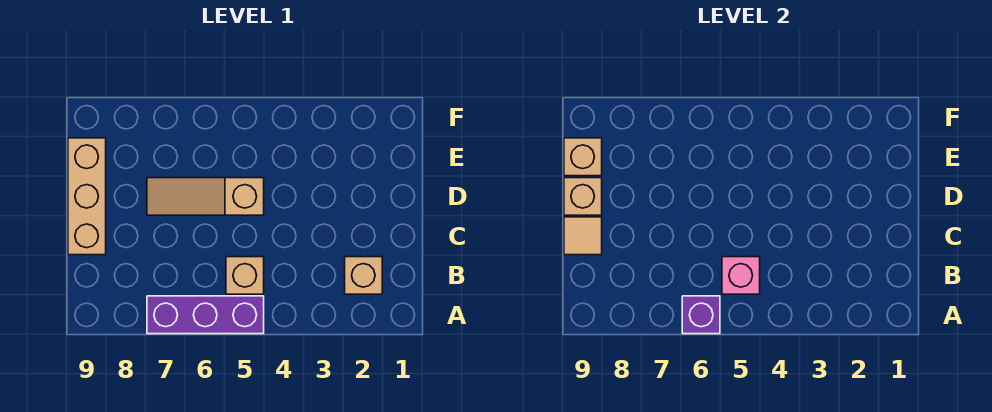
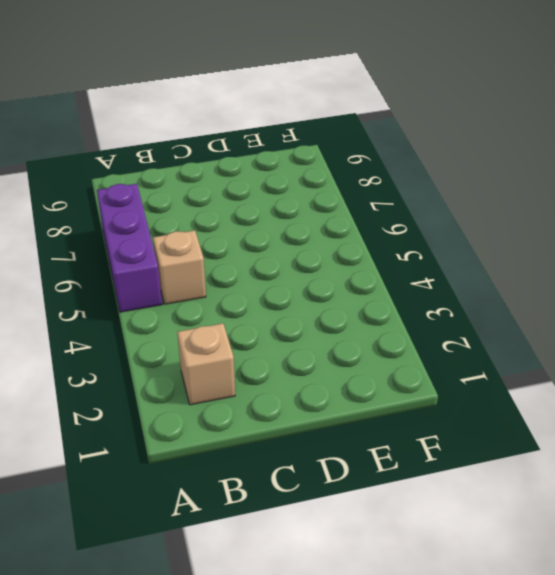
none -> tan brick C9:E9 level 1
none -> tan slope D5:D7 level 1 top 5

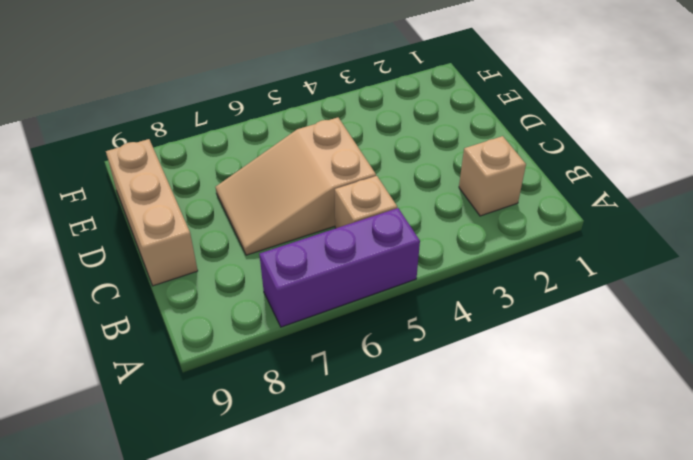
tan slope C5:D7 level 1 top 5 -> tan slope D5:D7 level 1 top 5
none -> purple brick A6 level 2
none -> pink brick B5 level 2

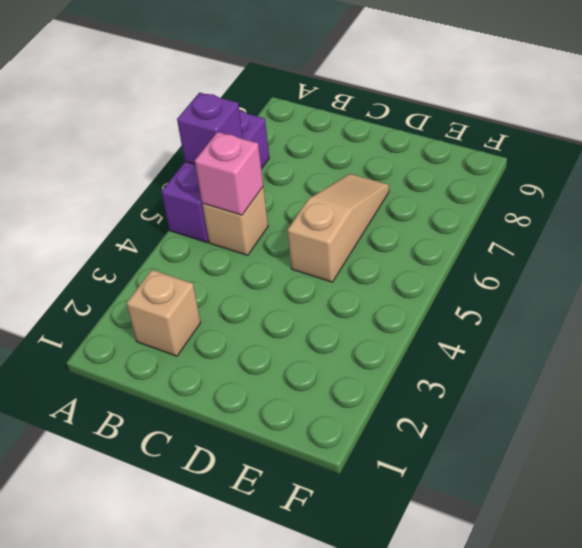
none -> tan brick C9:E9 level 1
none -> tan tile C9 level 2

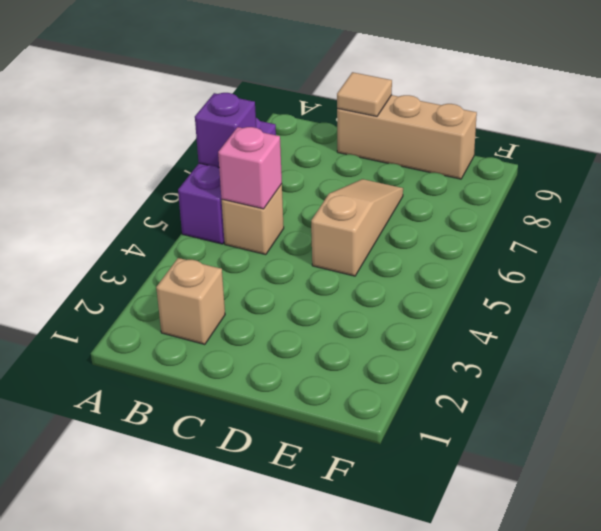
none -> tan brick D9 level 2
none -> tan brick E9 level 2

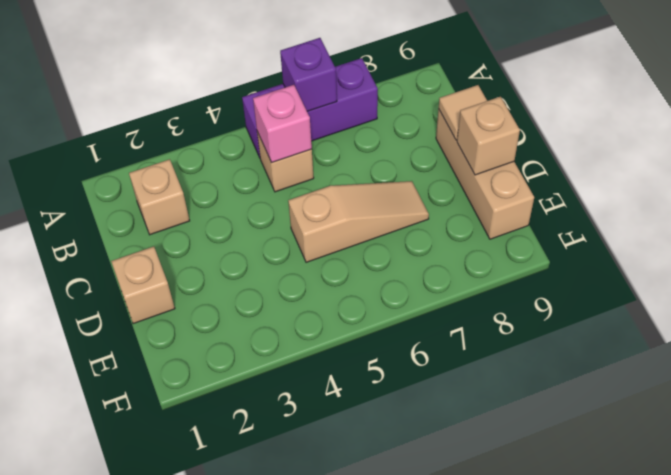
tan brick D1 level 1 -> tan brick E9 level 2

